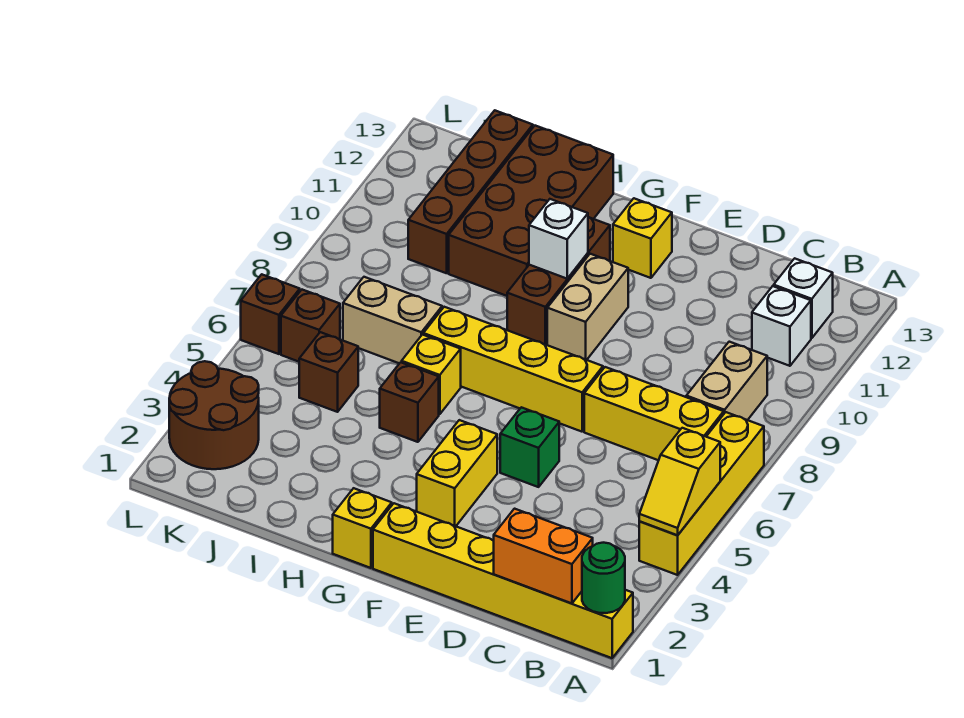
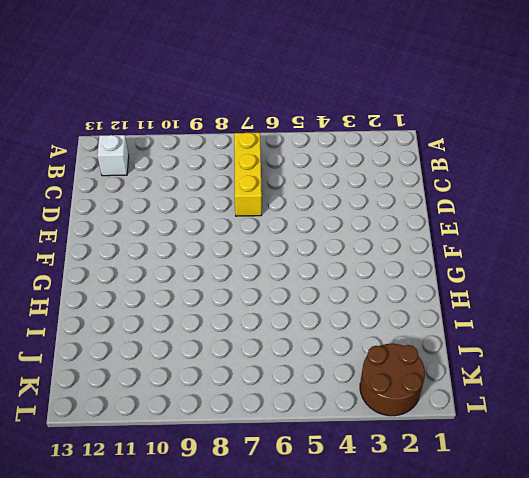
none -> yellow brick A1:F1 level 1
none -> yellow brick A4:A7 level 1
none -> tan brick B8:B9 level 1

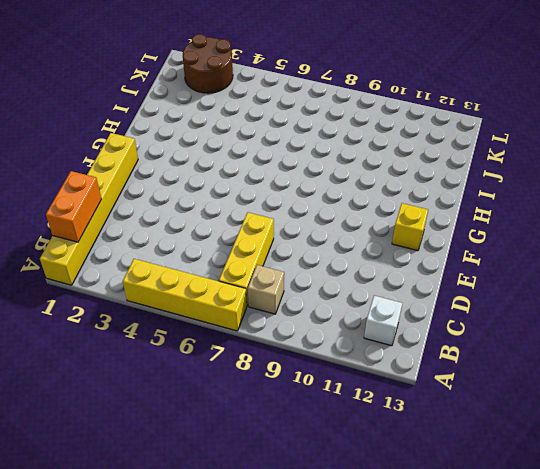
tan brick B8 level 1 -> tan brick B8:B9 level 1
none -> white brick B11 level 1
none -> green brick E5 level 1
none -> yellow brick E7:H7 level 1

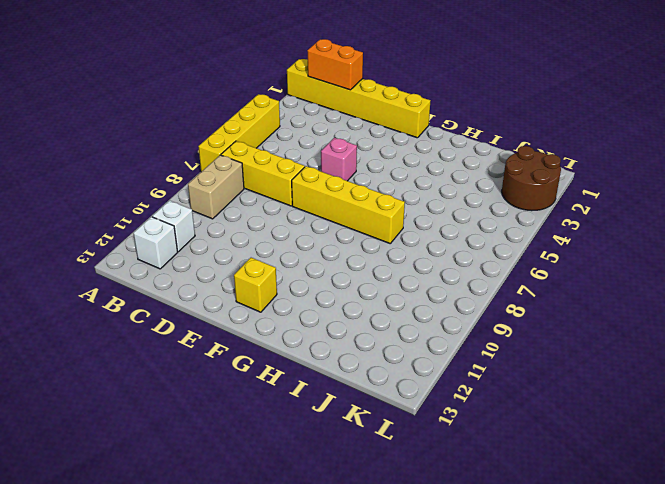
pink brick E5 level 1 -> green brick E5 level 1
none -> yellow brick F3:F4 level 1
none -> tan brick F9:F10 level 1
none -> yellow brick G1 level 1

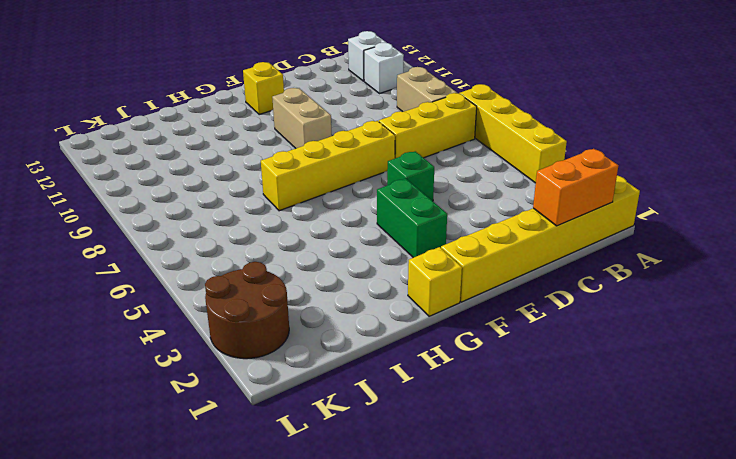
green brick F3:F4 level 1 -> yellow brick F3:F4 level 1
none -> brown brick G9:G11 level 1
none -> brown brick H5 level 1
none -> yellow brick H6 level 1

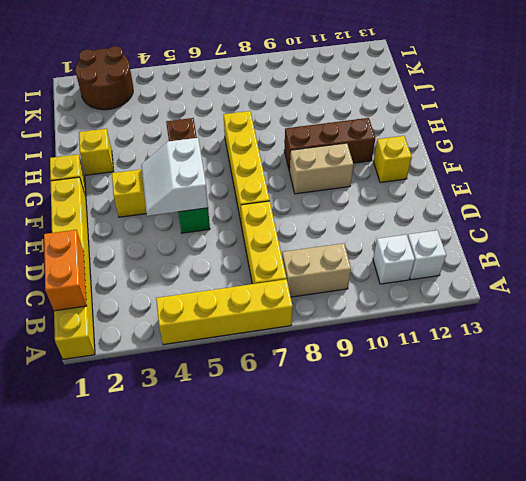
white slope E4:F5 level 2 top 5 -> none
yellow brick H2 level 1 -> yellow brick H6 level 1
none -> brown brick H10:I13 level 1
none -> tan brick I7:J7 level 1
none -> brown brick J5 level 1

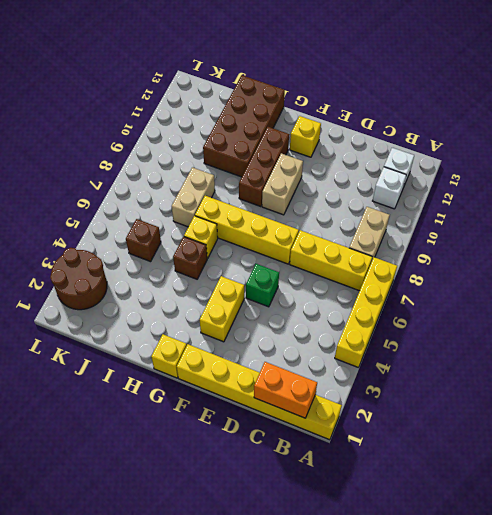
tan brick I7:I8 level 1 -> tan brick I7:J7 level 1
none -> brown brick J10:J13 level 1
none -> brown brick K6 level 1
none -> brown brick L6 level 1

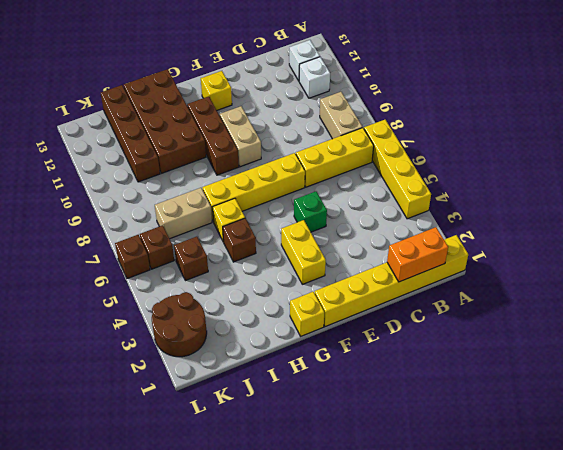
none -> green round brick A1 level 2
none -> yellow slope A4:A5 level 2 top 5
none -> white brick G10 level 2

